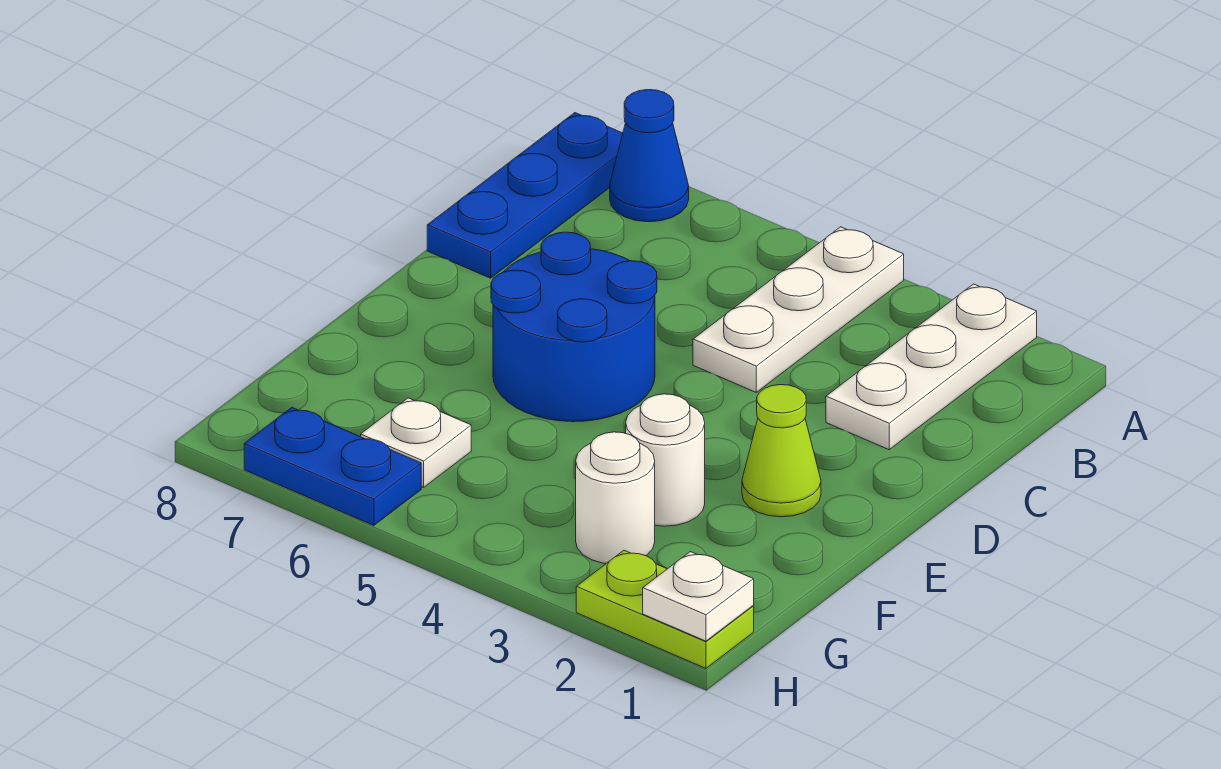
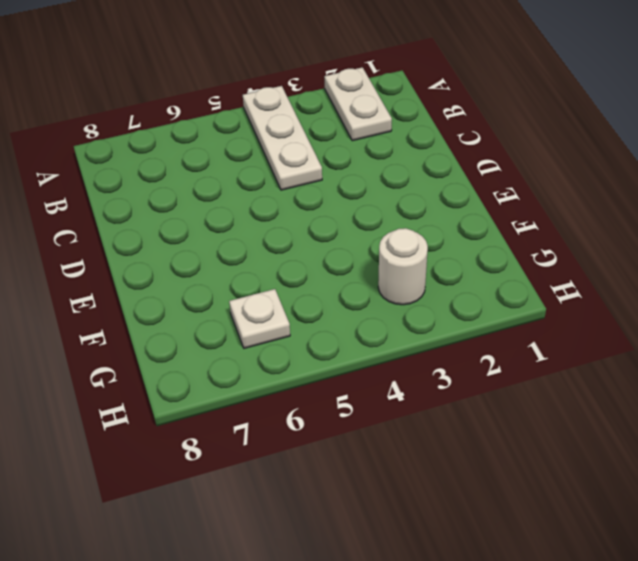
white plate A2:B2 level 1 -> white plate A2:C2 level 1
none -> blue cone A7 level 1
none -> blue plate A8:C8 level 1
none -> blue round brick D5:E6 level 1

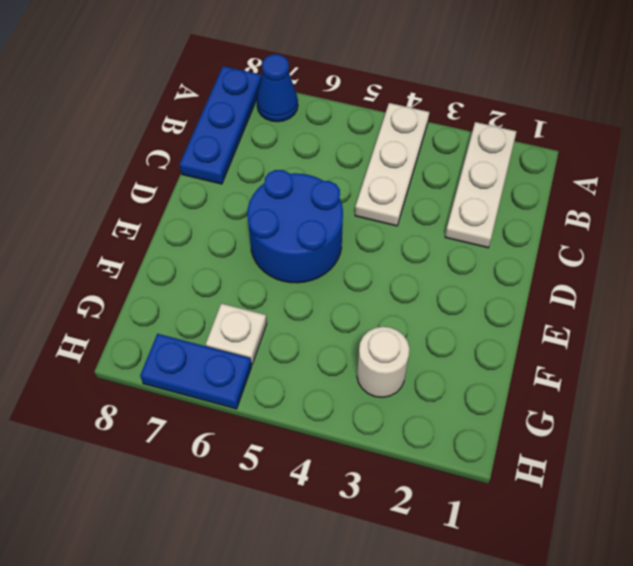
none -> lime cone E2 level 1
none -> white round brick F3 level 1
none -> lime plate H1:H2 level 1

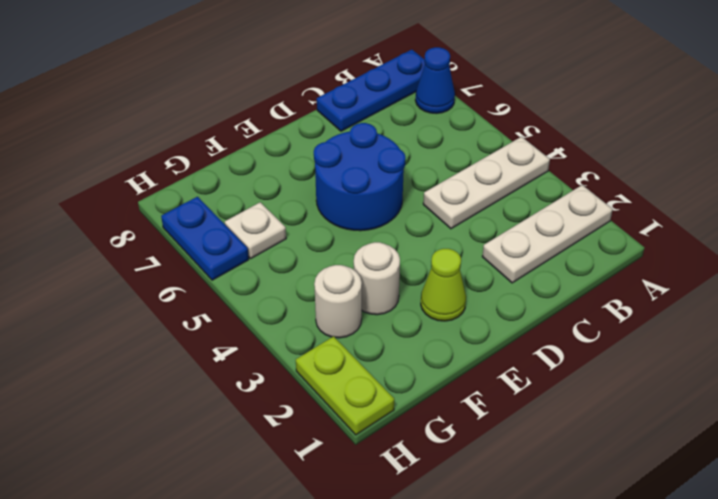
none -> white plate H1 level 2

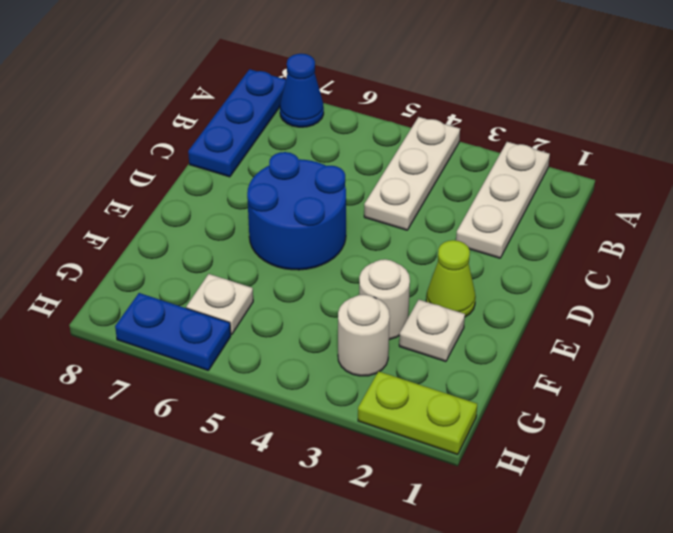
white plate F2 level 1 -> white plate H1 level 2

